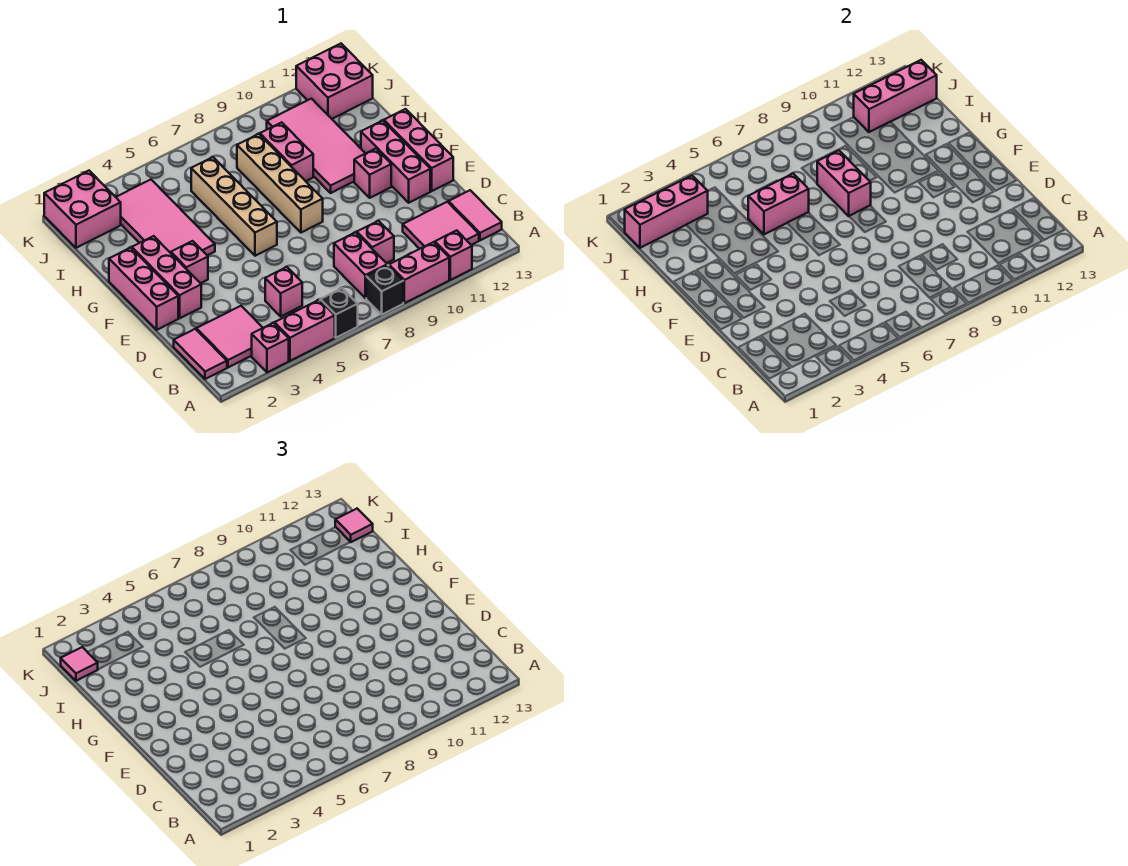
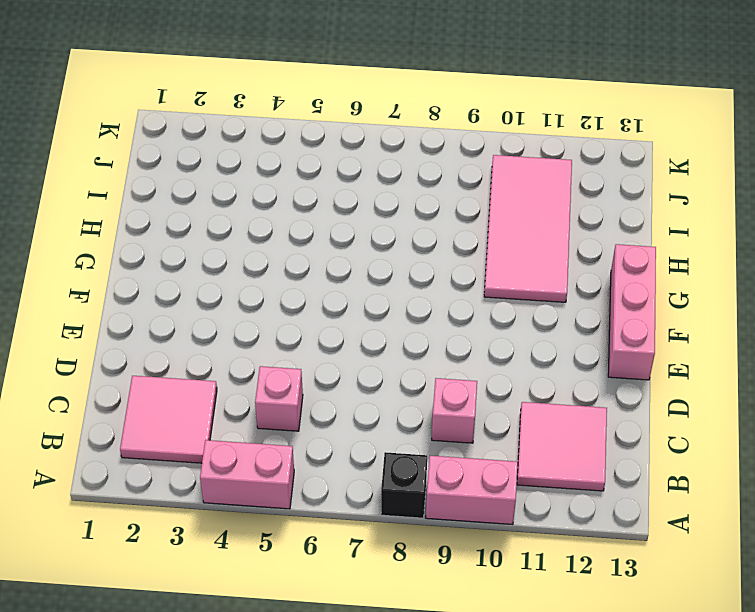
none -> pink brick A3 level 1
none -> black brick A6 level 1
none -> pink brick A11 level 1
none -> pink tile B1:C1 level 1

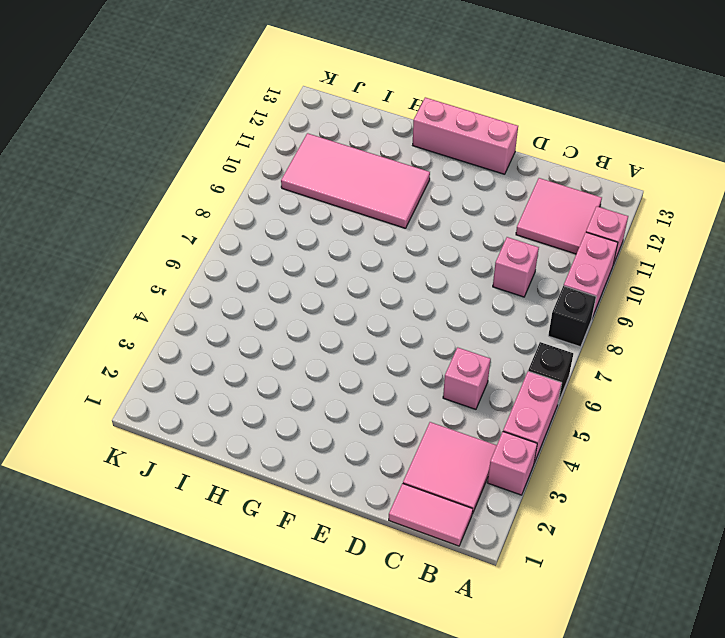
none -> pink brick B8:C8 level 1
none -> pink tile B13:C13 level 1
none -> pink brick E1:G1 level 1
none -> pink brick E2:G2 level 1

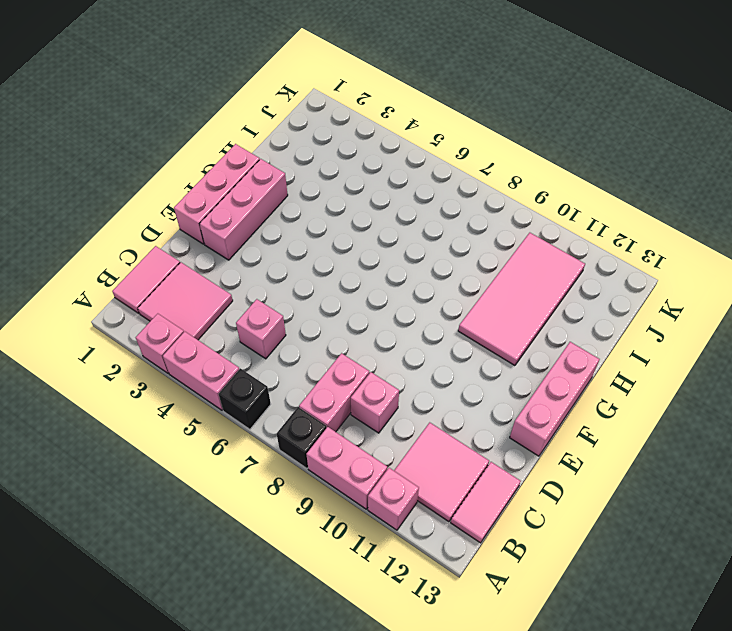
none -> pink brick E12:G12 level 1
none -> pink brick F3 level 1
none -> tan brick F6:I6 level 1
none -> tan brick F8:I8 level 1

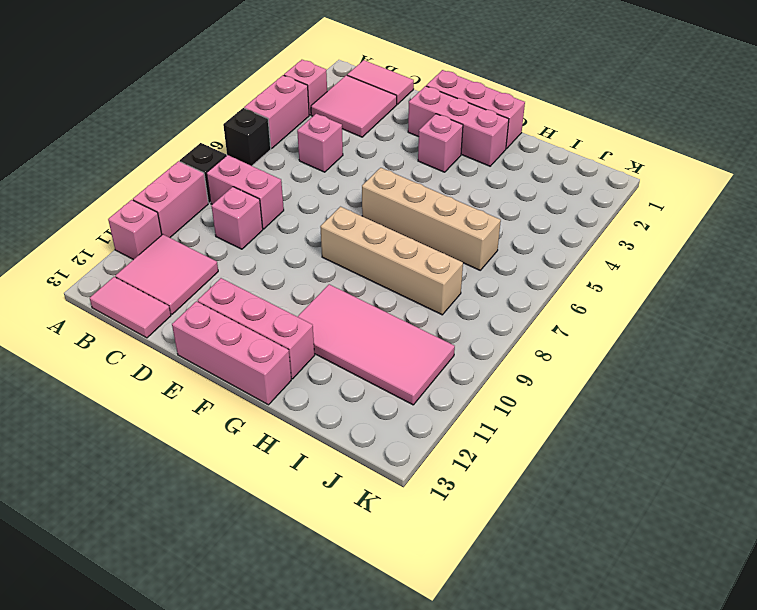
none -> pink brick F11 level 1
none -> pink tile G3:J4 level 1
none -> pink brick H9:I9 level 1
none -> pink brick J1:K2 level 1

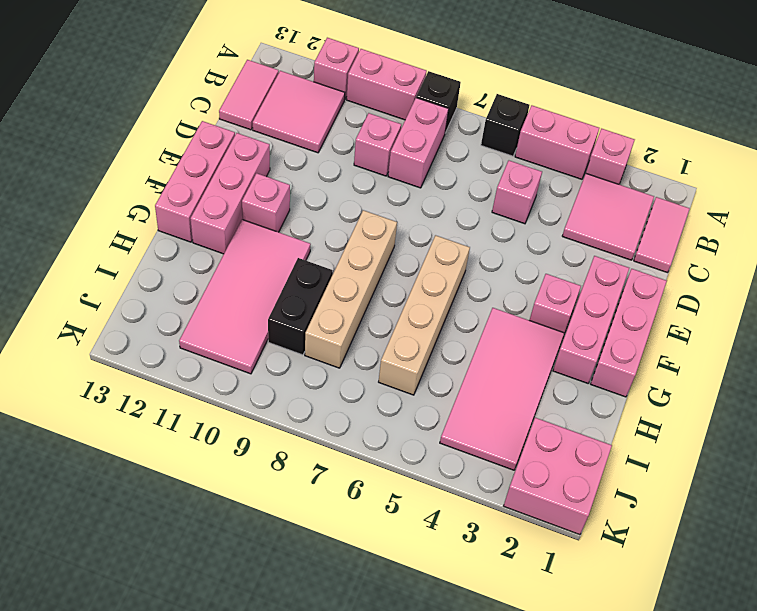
black brick H9:I9 level 1 -> pink brick H9:I9 level 1
none -> pink brick J12:K13 level 1
none -> pink brick G8:H8 level 2
none -> pink brick H5:H6 level 2
none -> pink brick J1:J3 level 2

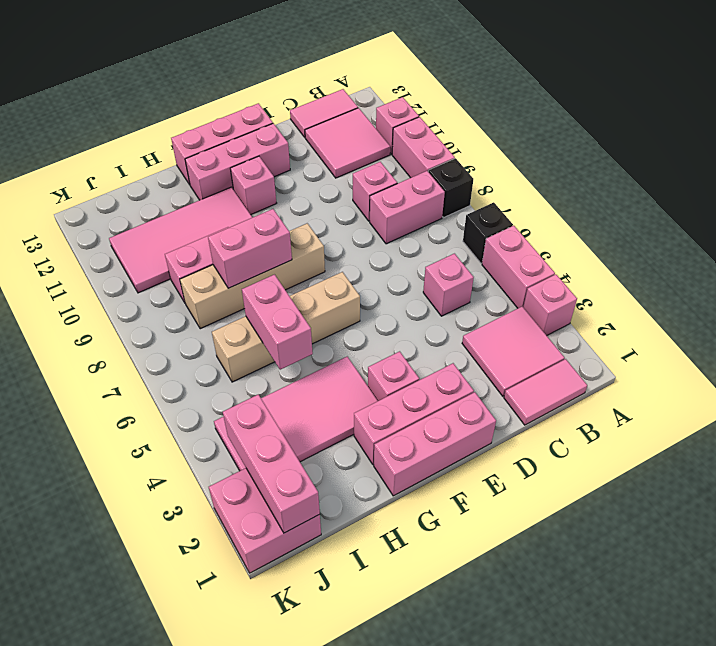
none -> pink brick J12:K13 level 1
none -> pink brick J11:J13 level 2
none -> pink tile J1 level 3
none -> pink tile J13 level 3

